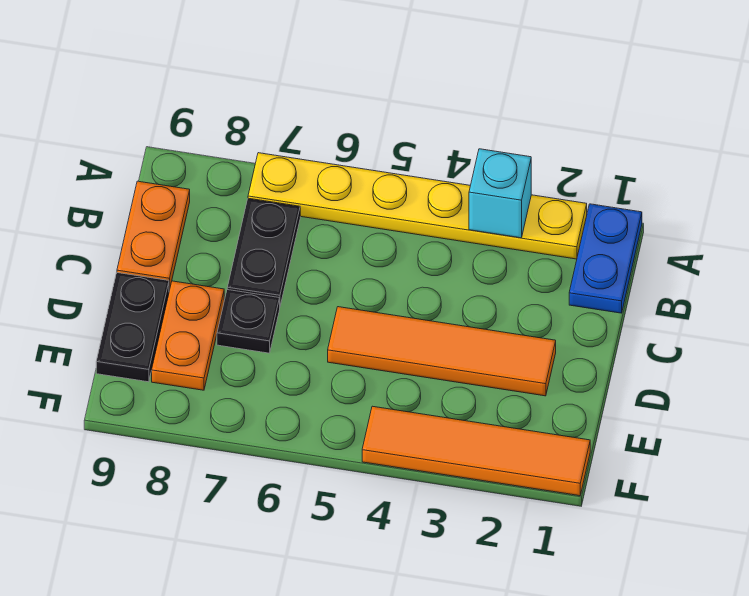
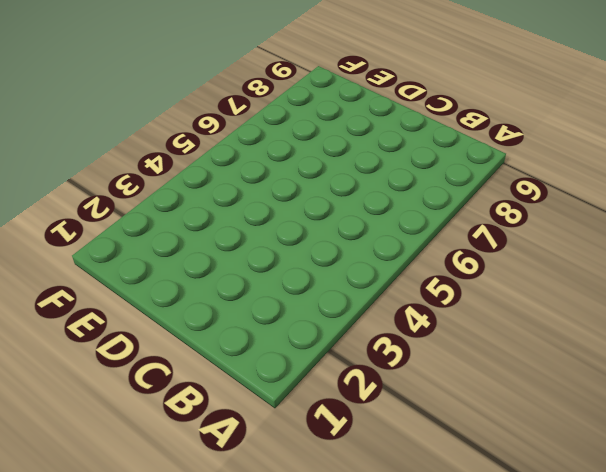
none -> blue plate A1:B1 level 1
none -> yellow plate A2:A7 level 1

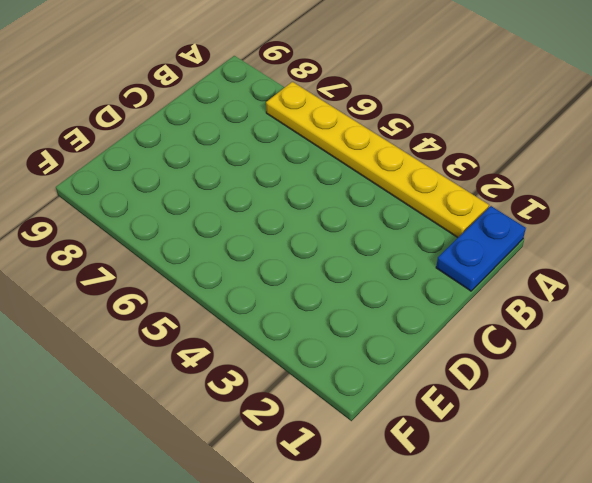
none -> black plate B7:C7 level 1
none -> orange plate B9:C9 level 1

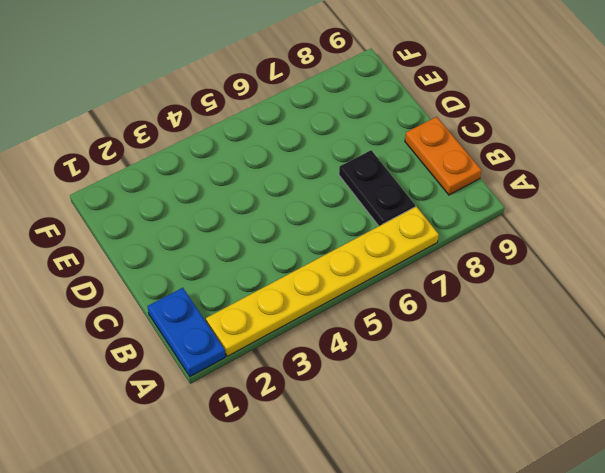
none -> orange tile D2:D5 level 1
none -> black plate D7 level 1

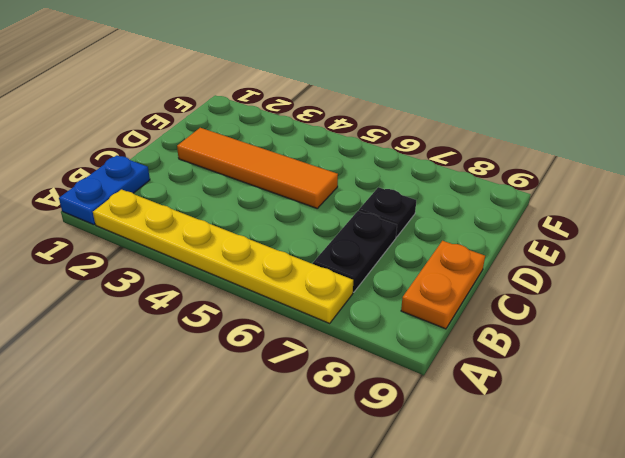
none -> orange plate D8:E8 level 1
none -> black plate D9:E9 level 1

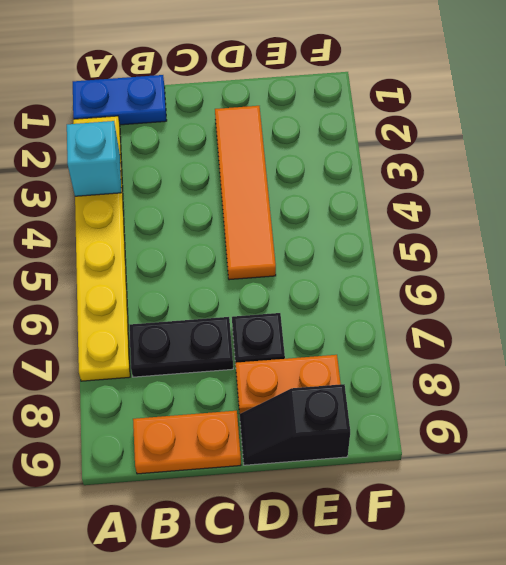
black slope D9:E9 level 1 top E -> black plate D9:E9 level 1
none -> orange tile F1:F4 level 1

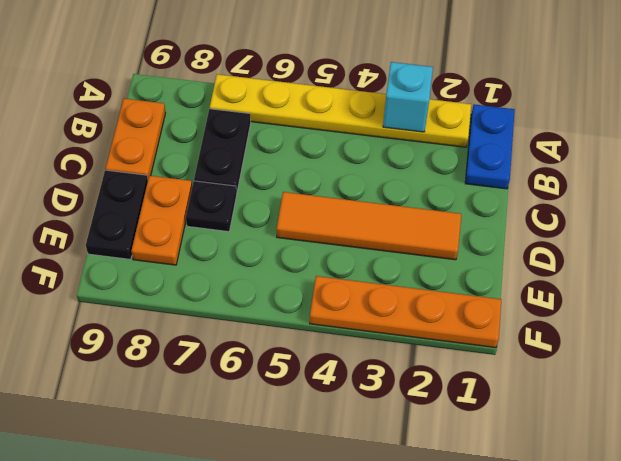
orange plate F1:F4 level 1 -> orange tile F1:F4 level 1

